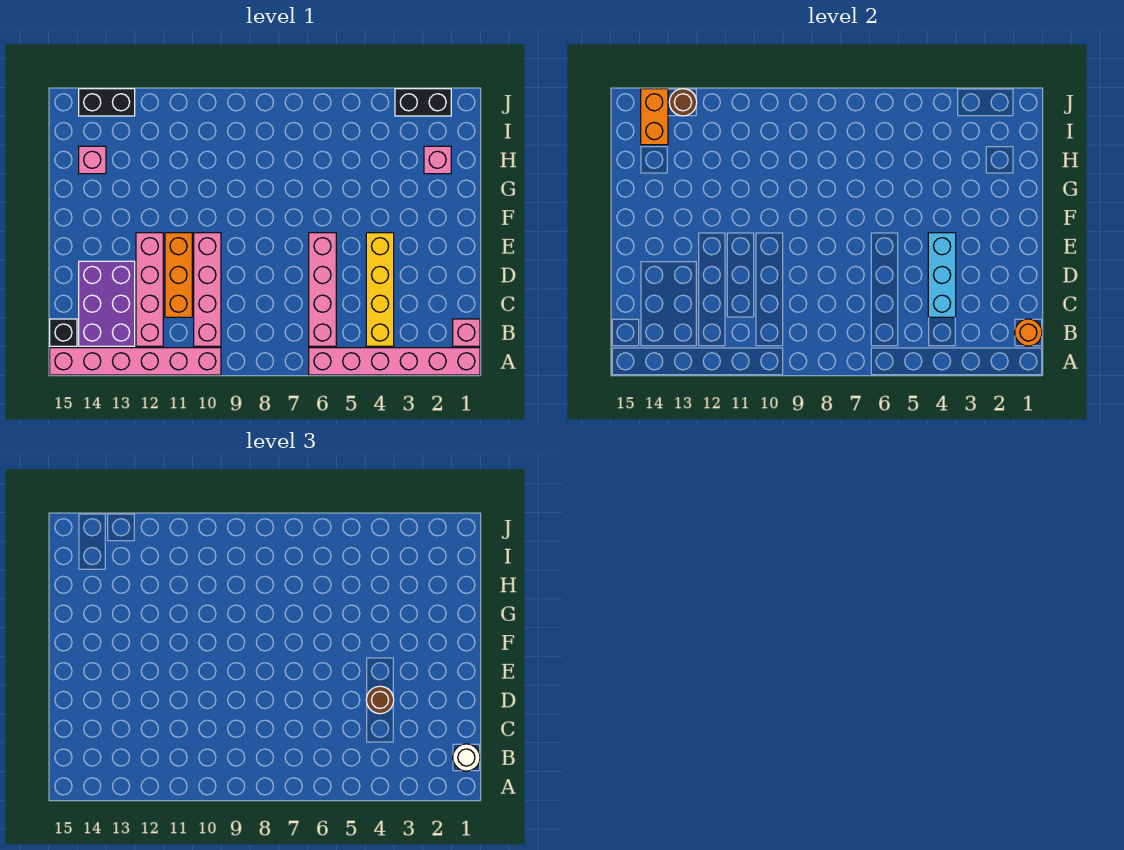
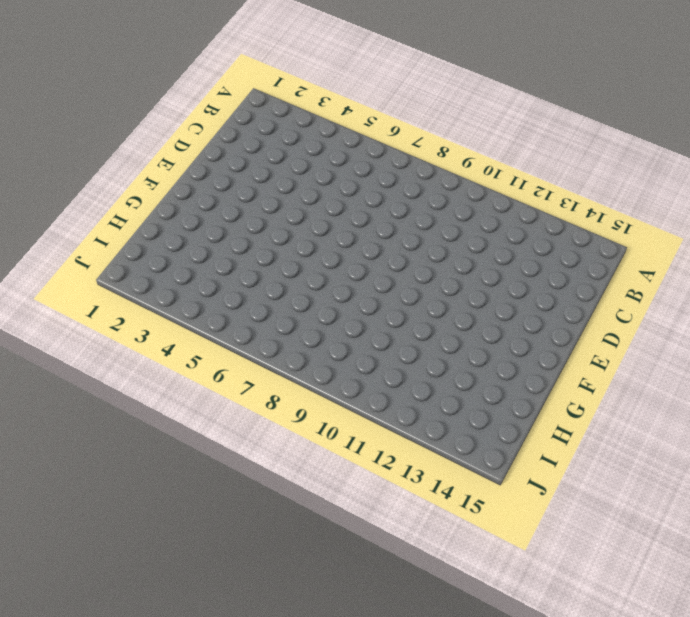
none -> pink brick A1:A6 level 1
none -> pink brick A10:A15 level 1
none -> pink brick B1 level 1

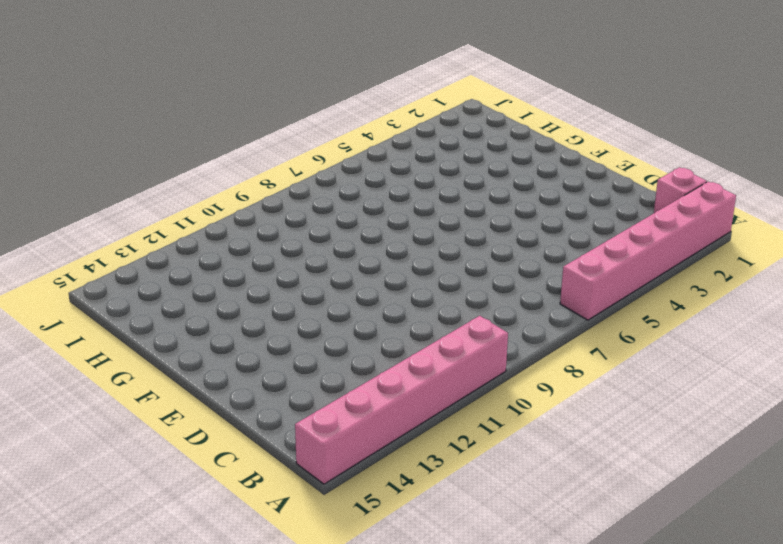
none -> yellow brick B4:E4 level 1
none -> pink brick B6:E6 level 1
none -> pink brick B10:E10 level 1

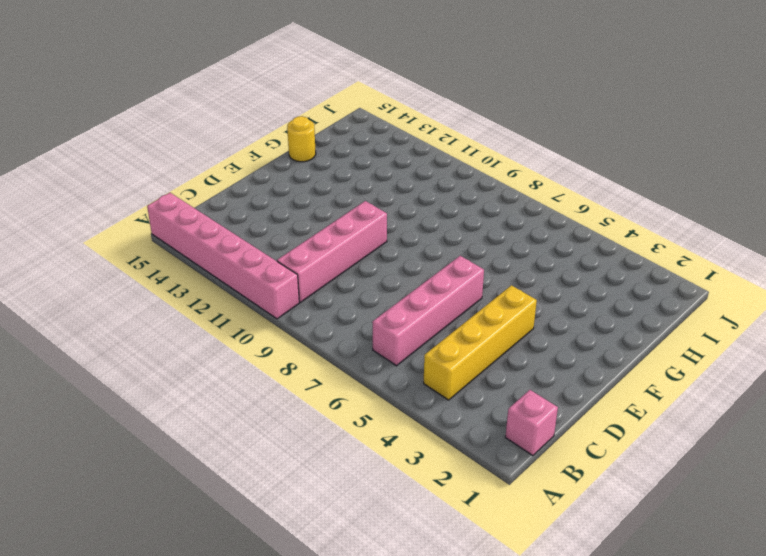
yellow round brick G15 level 1 -> none
none -> pink brick A1:A6 level 1
none -> pink brick B12:E12 level 1
none -> purple brick B13:D14 level 1

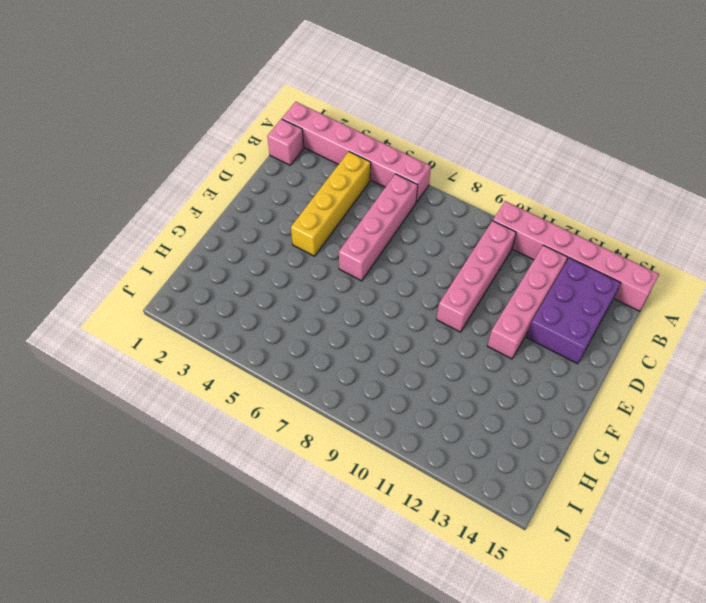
none -> black brick B15 level 1
none -> orange brick C11:E11 level 1
none -> pink brick H2 level 1

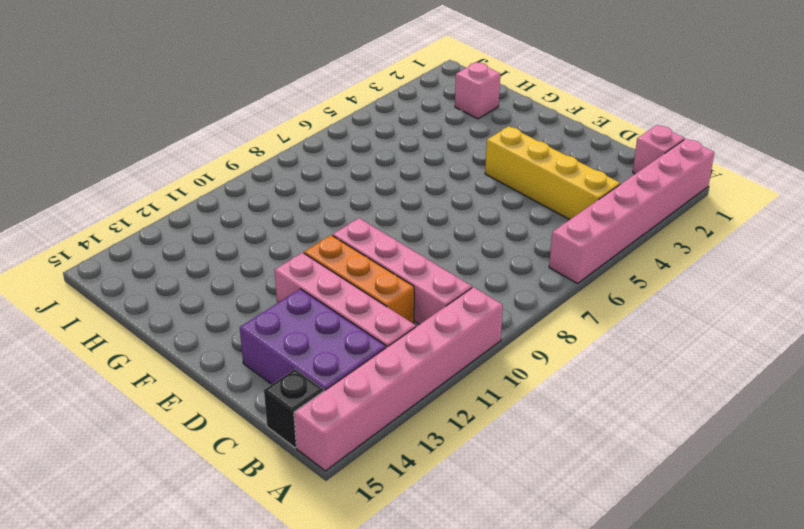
none -> pink brick B6:E6 level 1
none -> pink brick H14 level 1
none -> black brick J2:J3 level 1

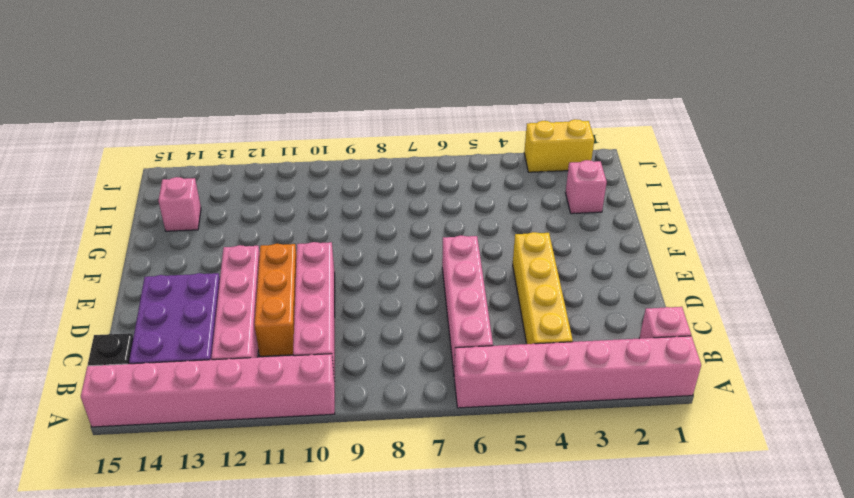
yellow brick J2:J3 level 1 -> black brick J2:J3 level 1
none -> black brick J13:J14 level 1
none -> orange round brick B1 level 2
none -> cyan brick C4:E4 level 2

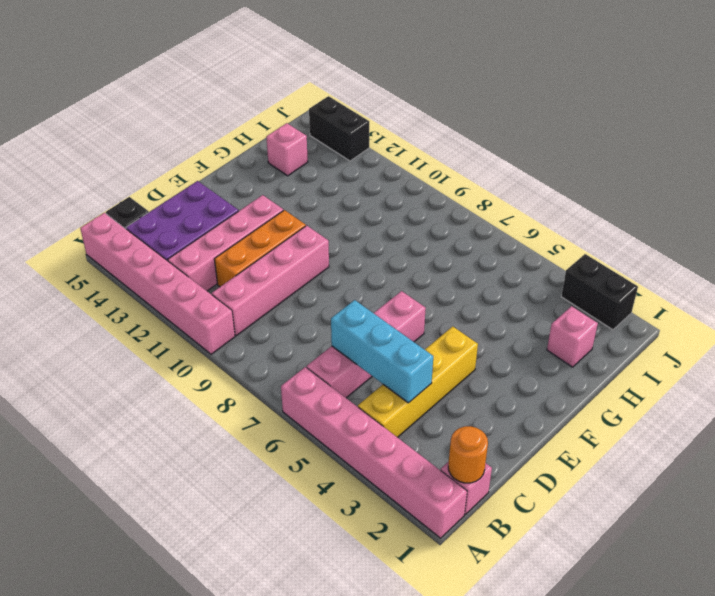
cyan brick C4:C6 level 2 -> cyan brick C4:E4 level 2
none -> orange brick I14:J14 level 2
none -> brown round brick J13 level 2
none -> white round brick B1 level 3

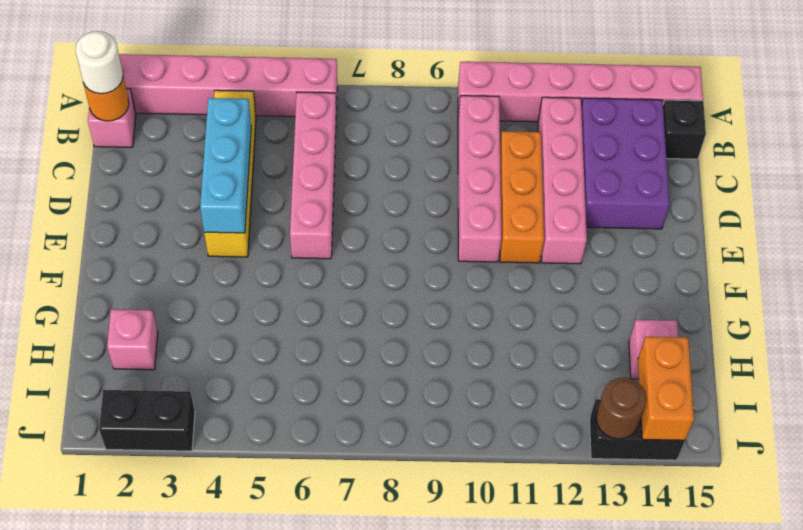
none -> brown round brick D4 level 3

